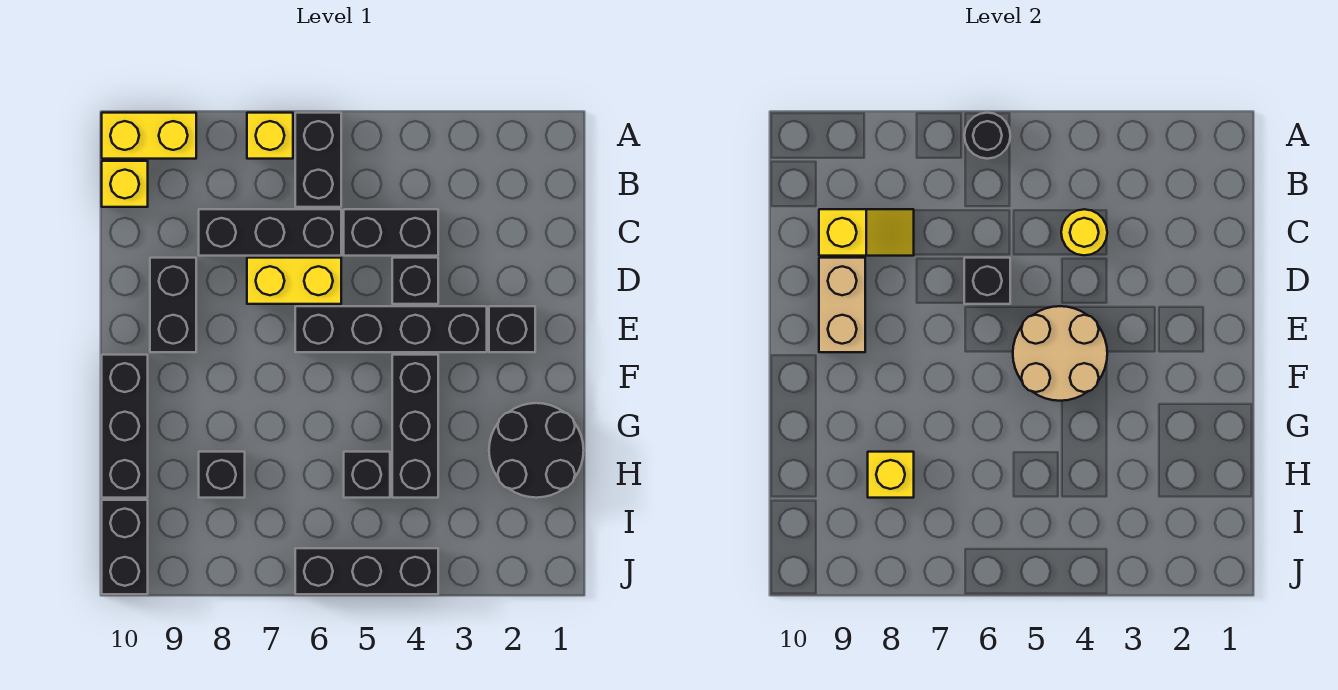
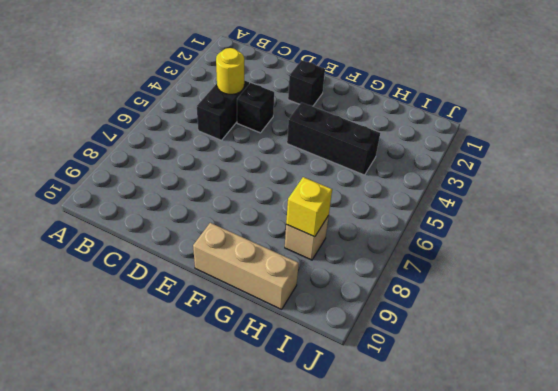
tan brick F10:H10 level 1 -> black brick F10:H10 level 1
tan brick H8 level 1 -> black brick H8 level 1
none -> black brick A6:B6 level 1
none -> yellow brick A7 level 1
none -> yellow brick A9:A10 level 1

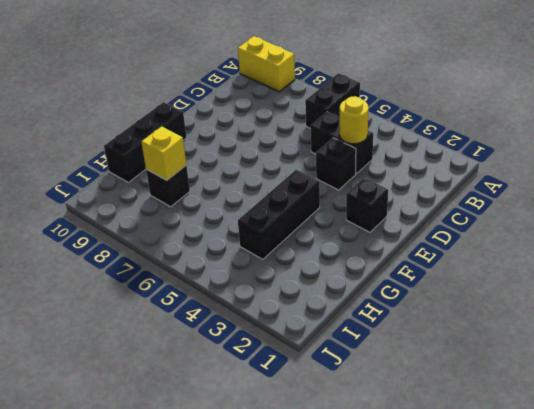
none -> yellow brick A7 level 1
none -> yellow brick B10 level 1
none -> black brick C6:C8 level 1

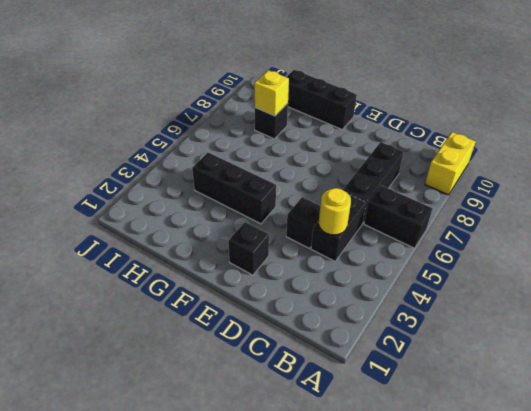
none -> yellow brick A7 level 1
none -> yellow brick B10 level 1
none -> yellow brick D6:D7 level 1

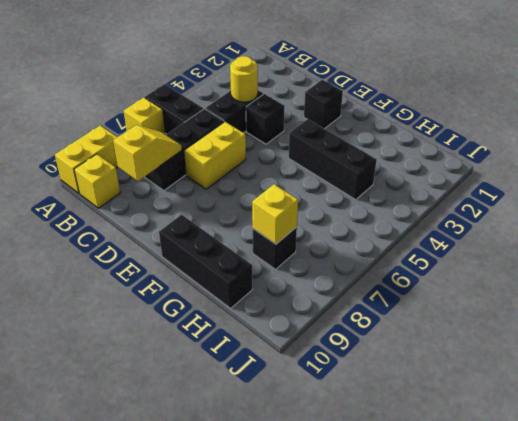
none -> black brick D9:E9 level 1
none -> black brick E3:E6 level 1
none -> black round brick G1:H2 level 1

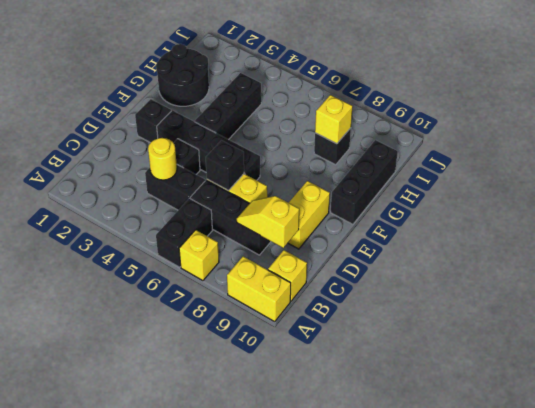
yellow brick D9:E9 level 1 -> black brick D9:E9 level 1
none -> black brick H5 level 1
none -> black brick I10:J10 level 1
none -> black brick J4:J6 level 1

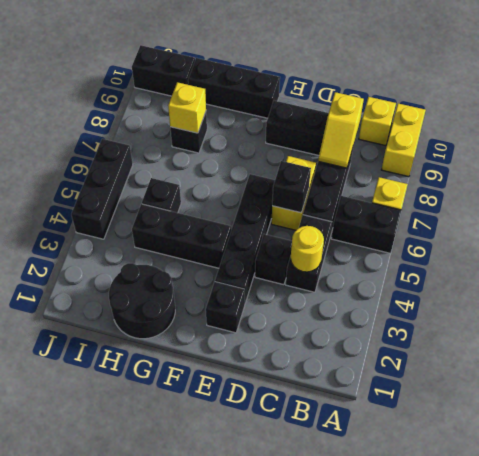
none -> black round brick A6 level 2
none -> tan brick D9:E9 level 2
none -> tan round brick E4:F5 level 2

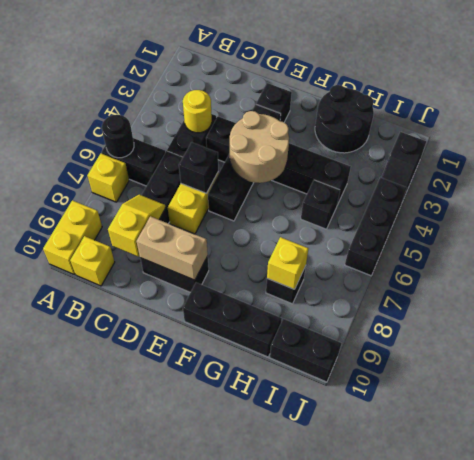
black slope J2:J3 level 1 top 2 -> none

